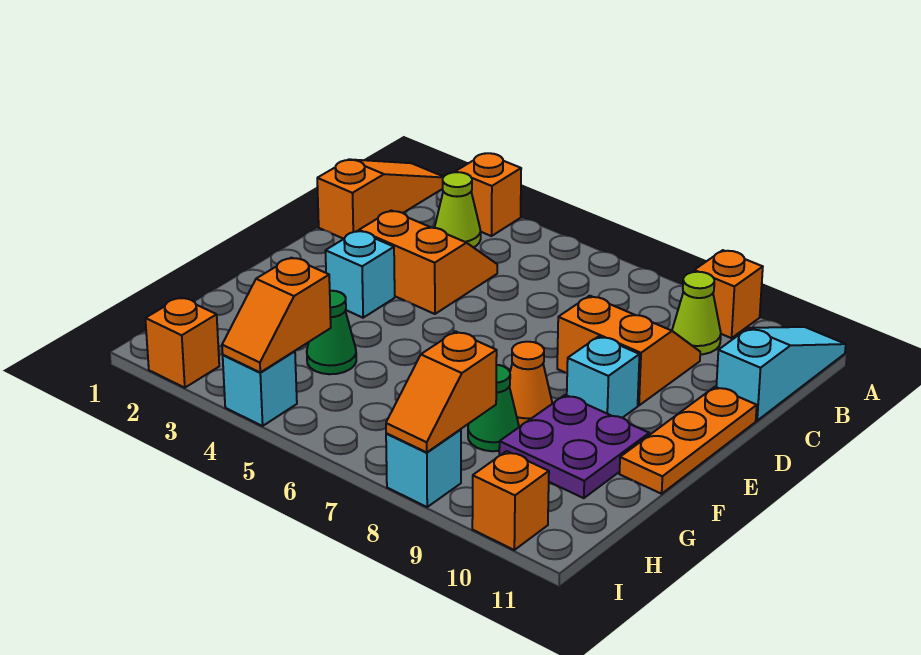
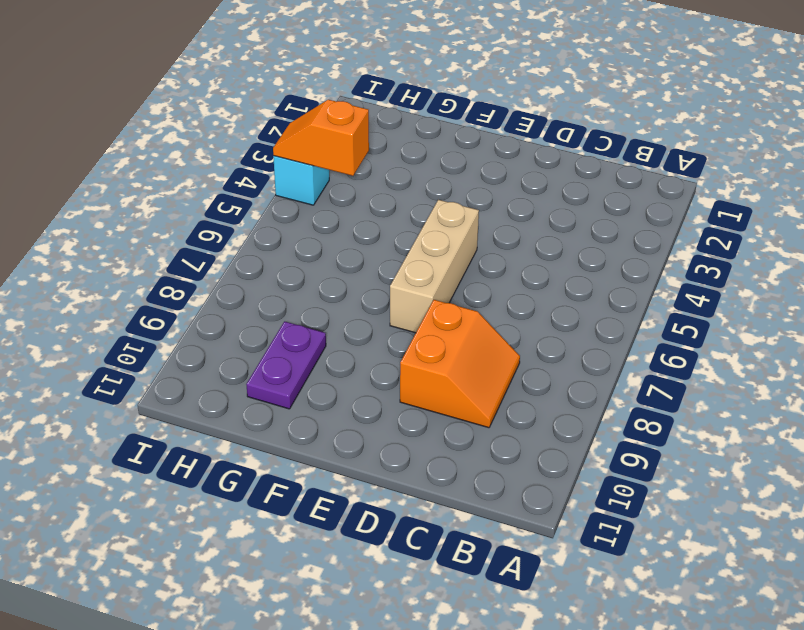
tan brick E5:E7 level 1 -> none
purple plate G9:G10 level 1 -> purple plate F9:G10 level 1
none -> orange slope A1:C1 level 1 top C
none -> orange brick A3 level 1
none -> orange brick A9 level 1

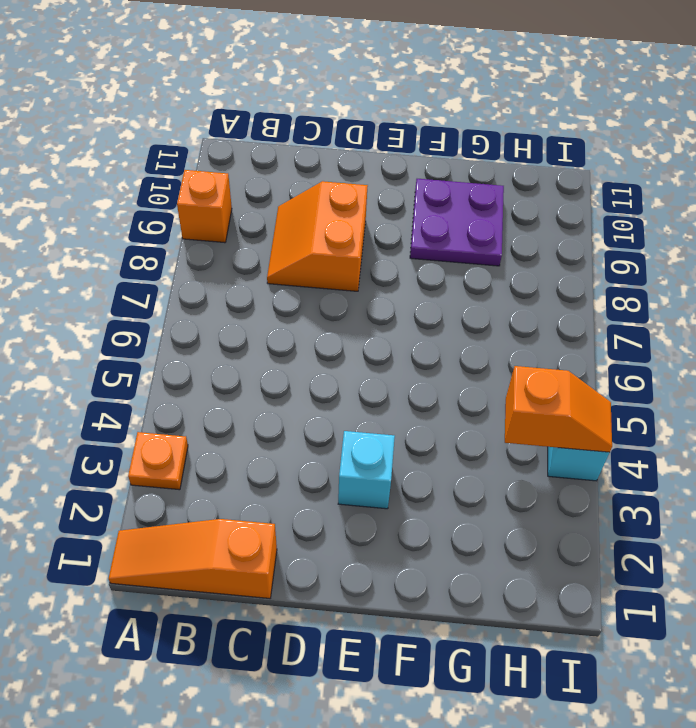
orange plate A3 level 1 -> orange brick A3 level 1
none -> cyan slope A11:C11 level 1 top C
none -> lime cone B3 level 1
none -> lime cone B9 level 1

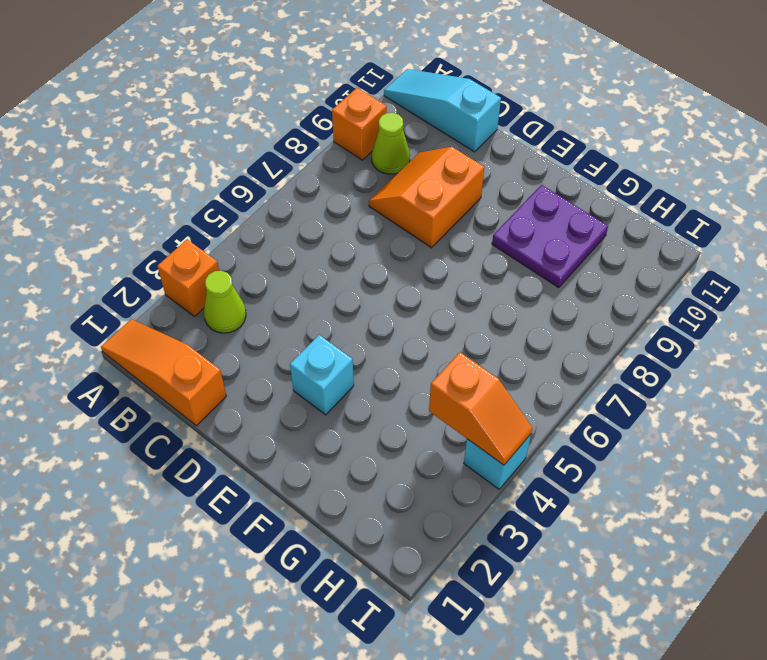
none -> orange slope C3:D4 level 1 top D
none -> orange plate D11:F11 level 1
none -> cyan brick E9 level 1

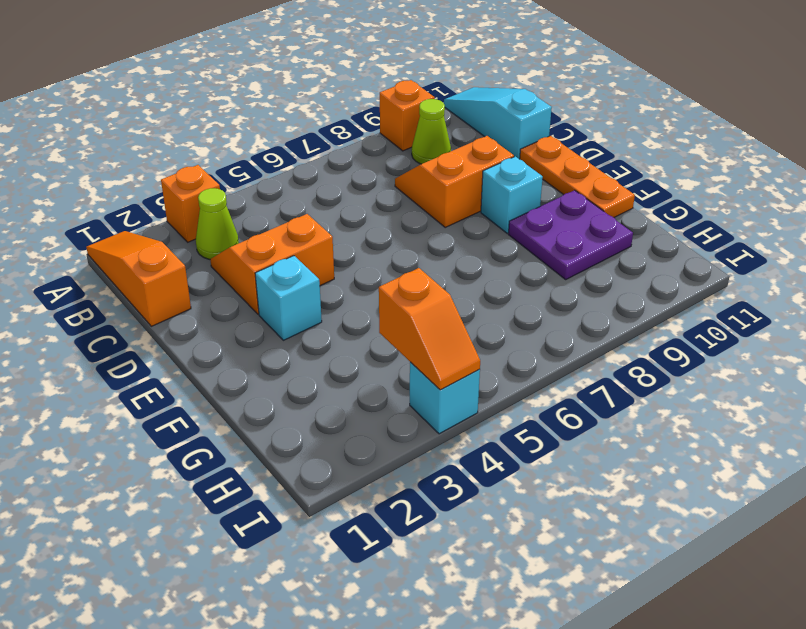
none -> orange cone F8 level 1
none -> green cone G4 level 1
none -> green cone G8 level 1

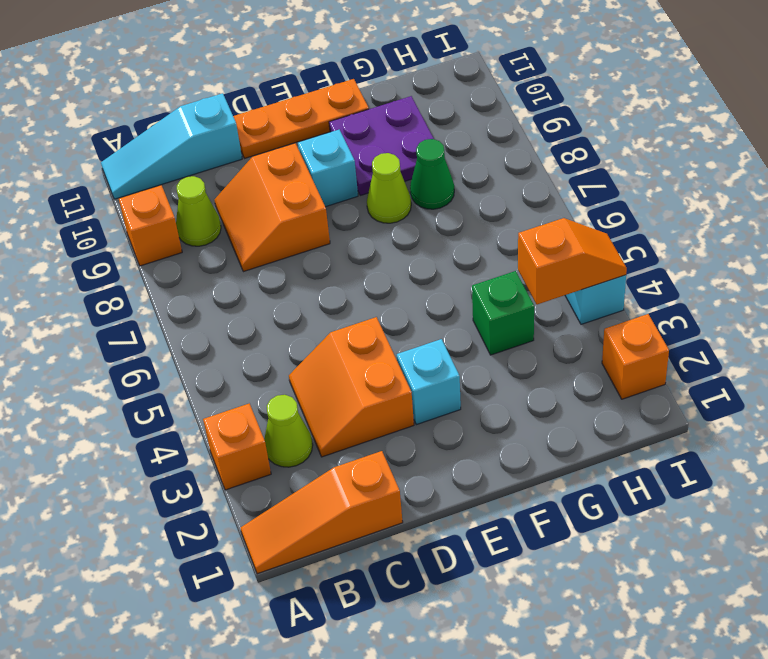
lime cone F8 level 1 -> orange cone F8 level 1
green brick G4 level 1 -> green cone G4 level 1
none -> cyan brick I8 level 1
none -> orange brick I10 level 1
none -> orange slope H8:I8 level 2 top H

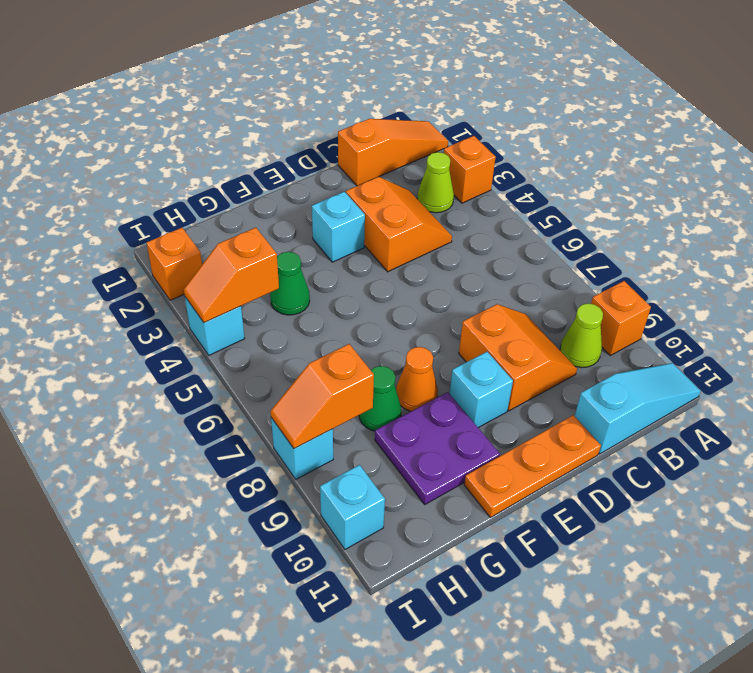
cyan brick I10 level 1 -> orange brick I10 level 1

